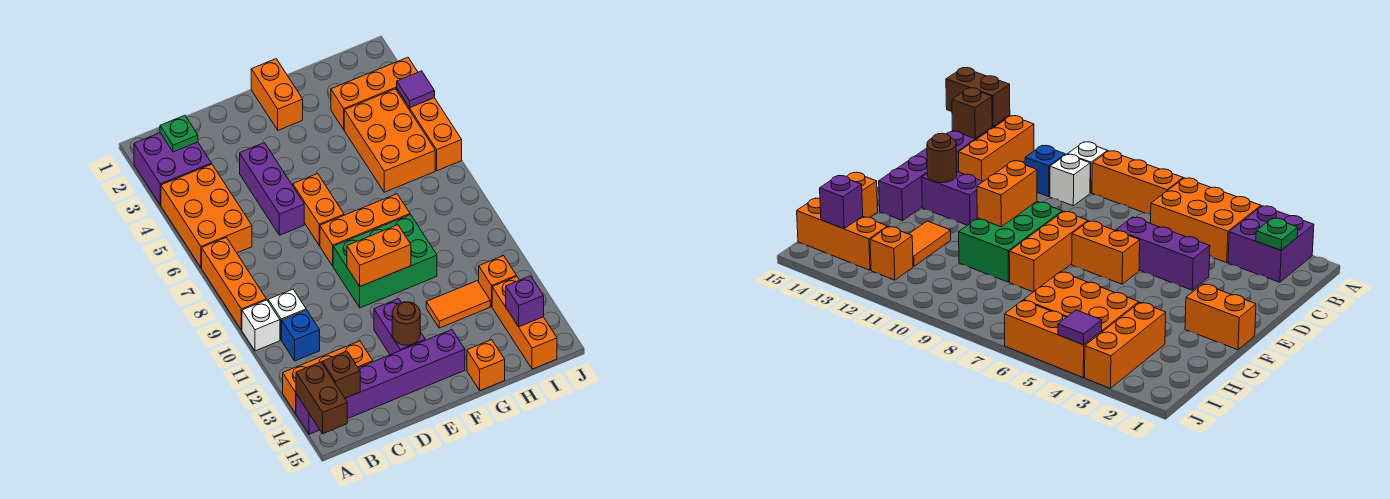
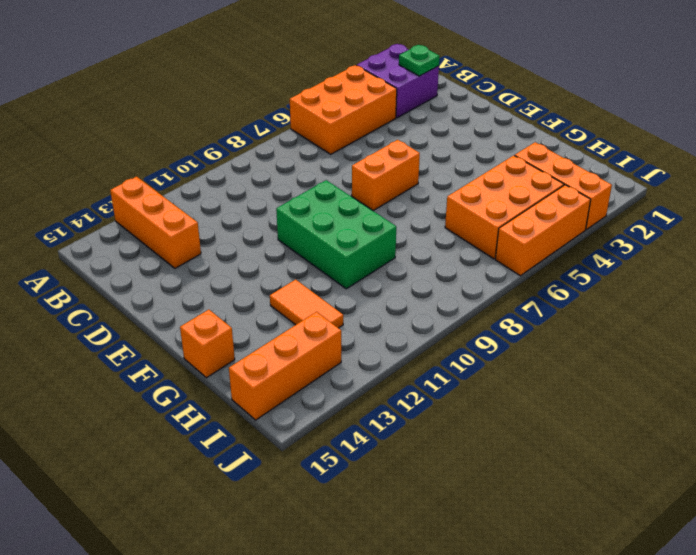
none -> orange brick A7:A9 level 1
none -> white brick A10 level 1
none -> purple brick A14:F14 level 1

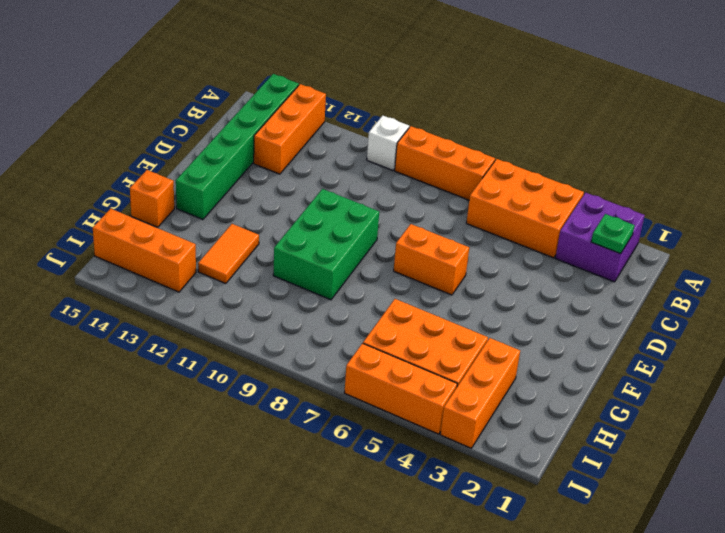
green brick A14:F14 level 1 -> purple brick A14:F14 level 1
none -> white brick B10 level 1
none -> blue brick B11 level 1
none -> purple brick D4:D6 level 1

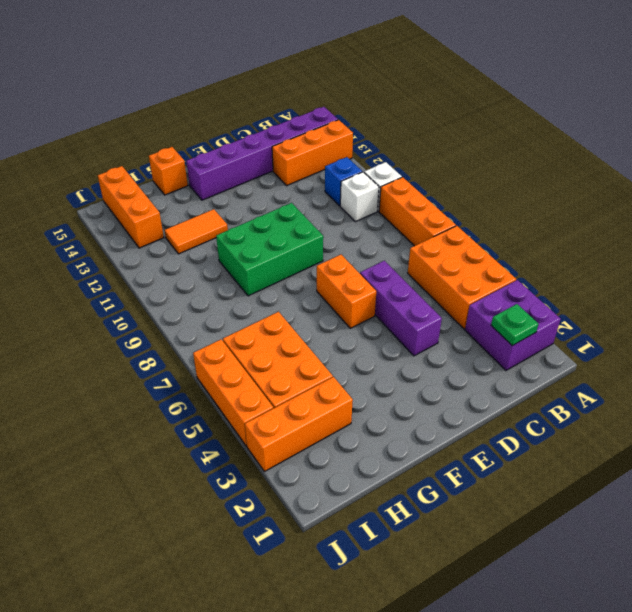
none -> orange brick E8:G8 level 1
none -> purple brick E12:E13 level 1
none -> orange brick F1:F2 level 1

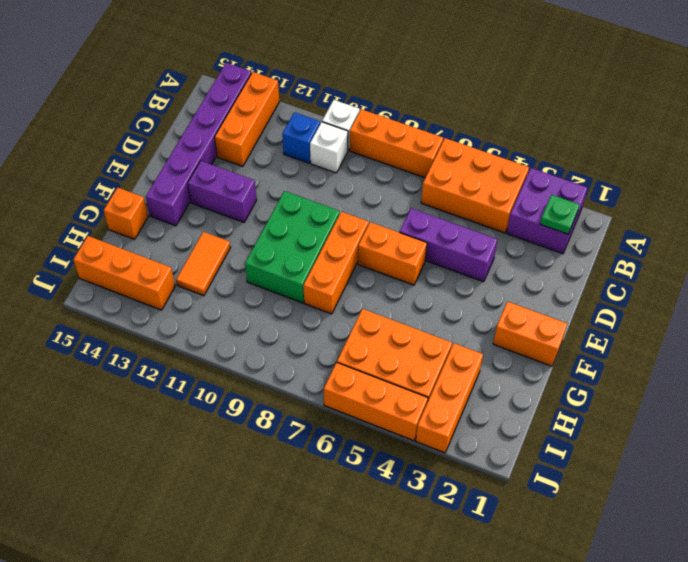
none -> orange brick I12 level 1
none -> brown brick A14:A15 level 2
none -> brown brick B14 level 2

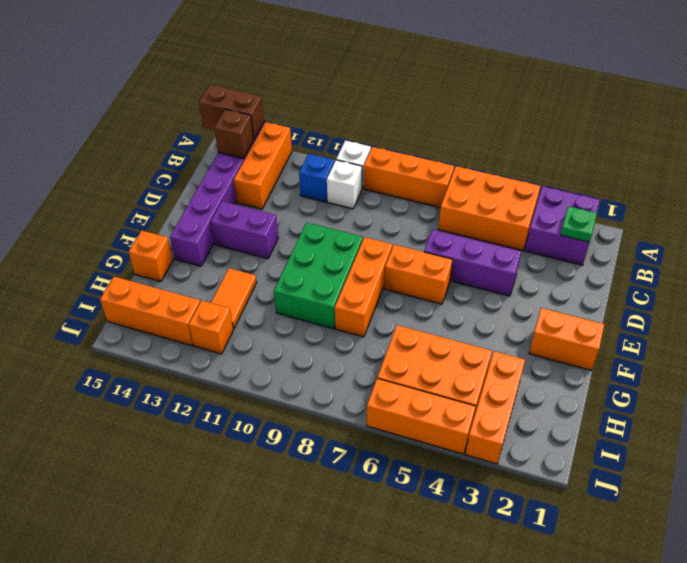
none -> orange brick E10:F10 level 2
none -> brown round brick E13 level 2
none -> purple brick I14 level 2

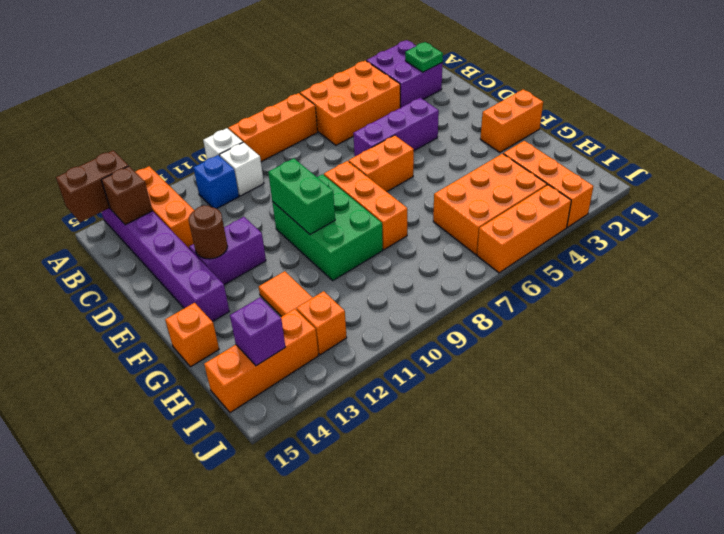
green brick E10:F10 level 2 -> orange brick E10:F10 level 2
none -> purple tile J4 level 2

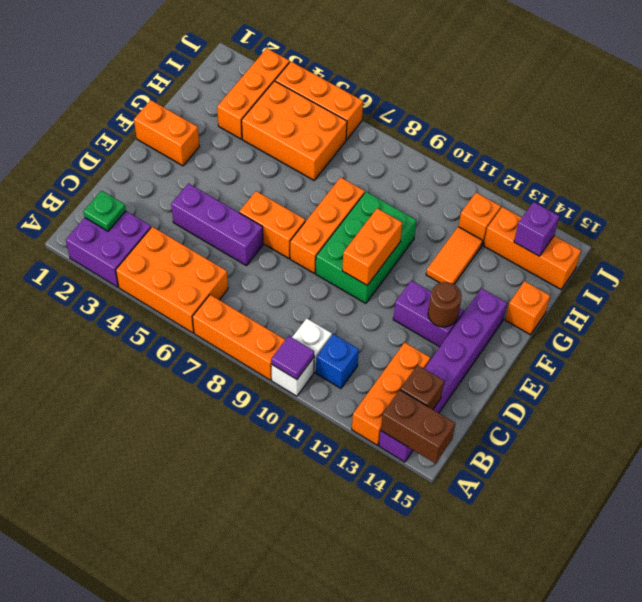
purple tile A10 level 2 -> purple tile J4 level 2

